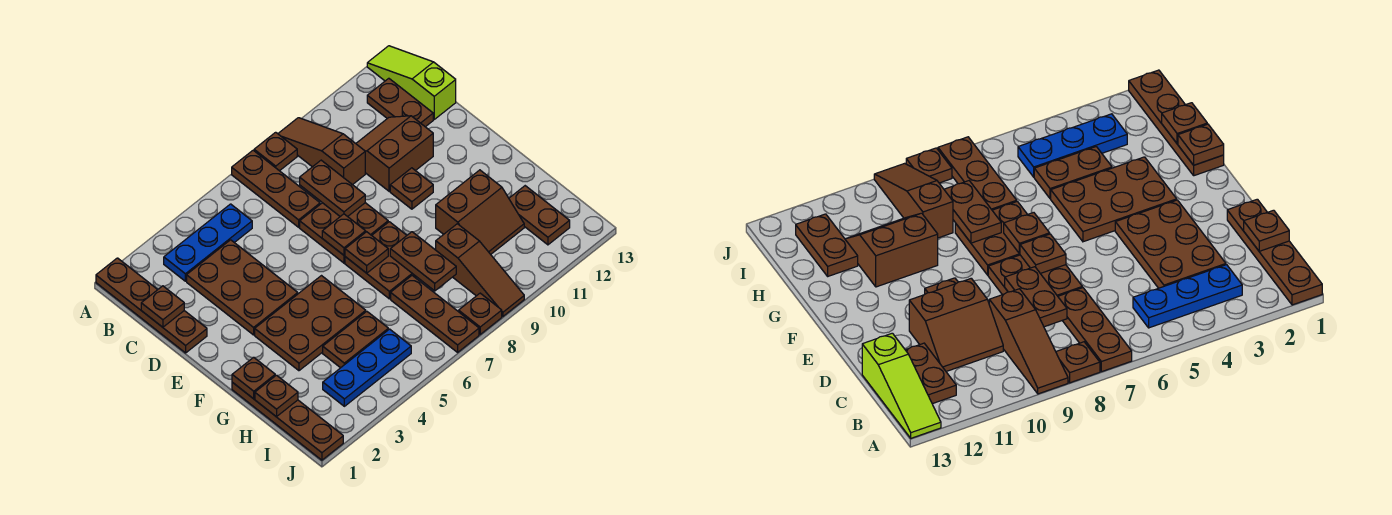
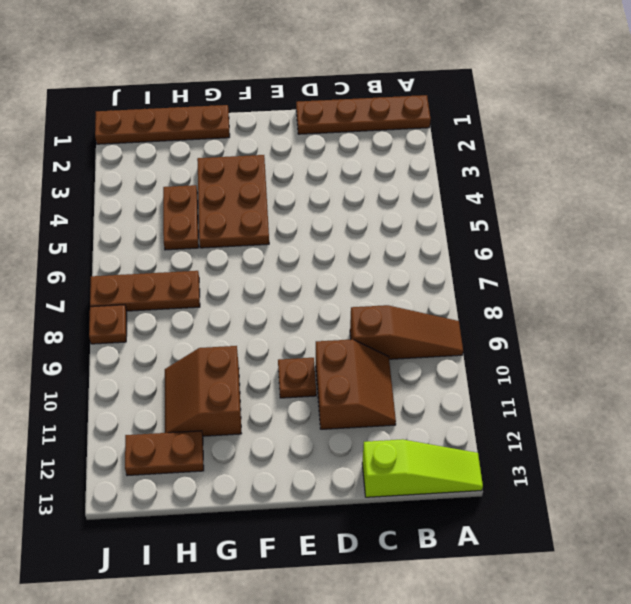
none -> brown plate A7:C7 level 1
none -> brown plate A8 level 1
none -> blue plate B3:B5 level 1

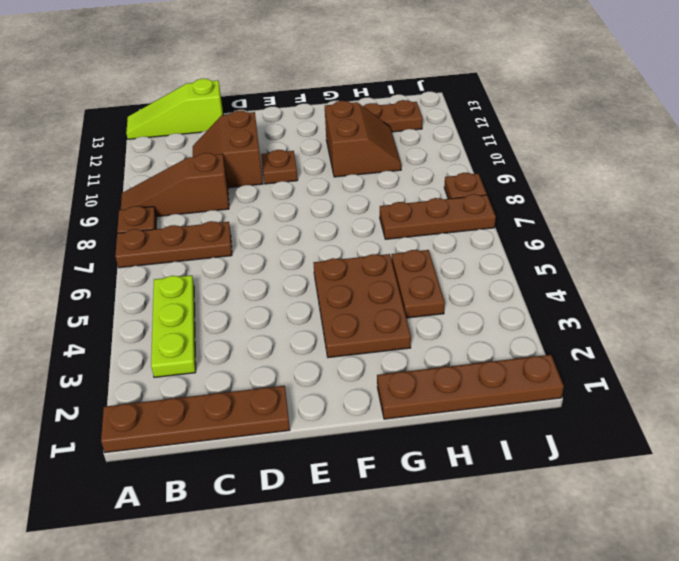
lime plate B3:B5 level 1 -> blue plate B3:B5 level 1
none -> brown plate B12:C12 level 1
none -> brown plate C3:E4 level 1
none -> brown plate D7:E8 level 1

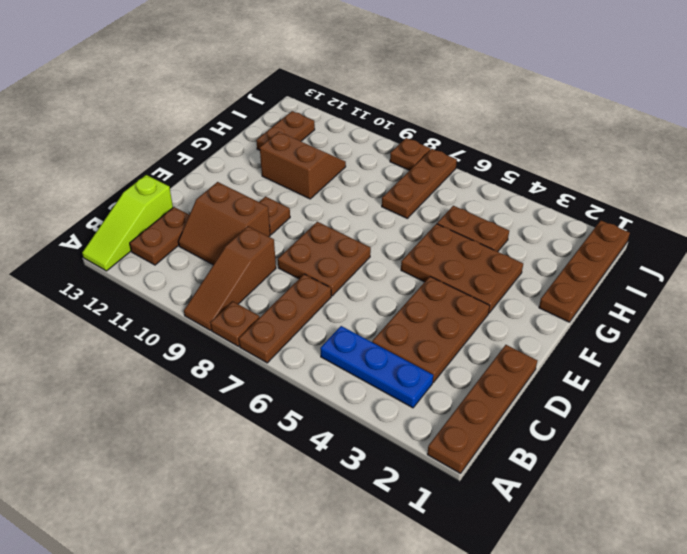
none -> brown plate F7:G8 level 1
none -> brown slope H9:J9 level 1 top H
none -> blue plate I3:I5 level 1

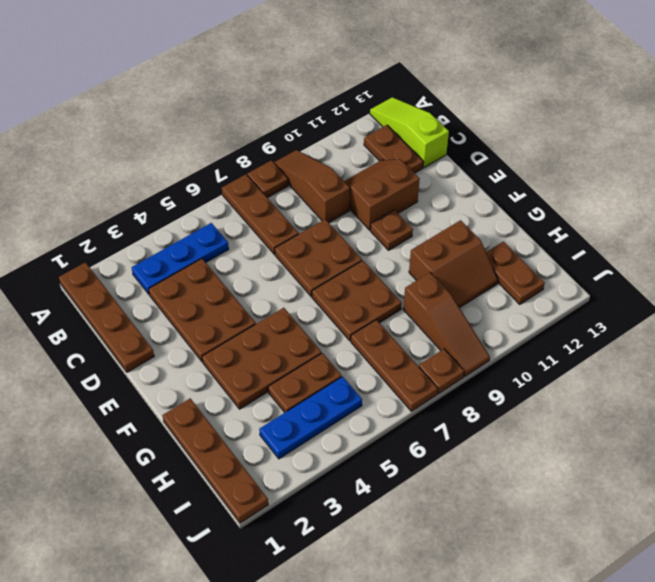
none -> brown plate C1 level 2
none -> brown plate C8:D8 level 2
none -> brown plate E7 level 2

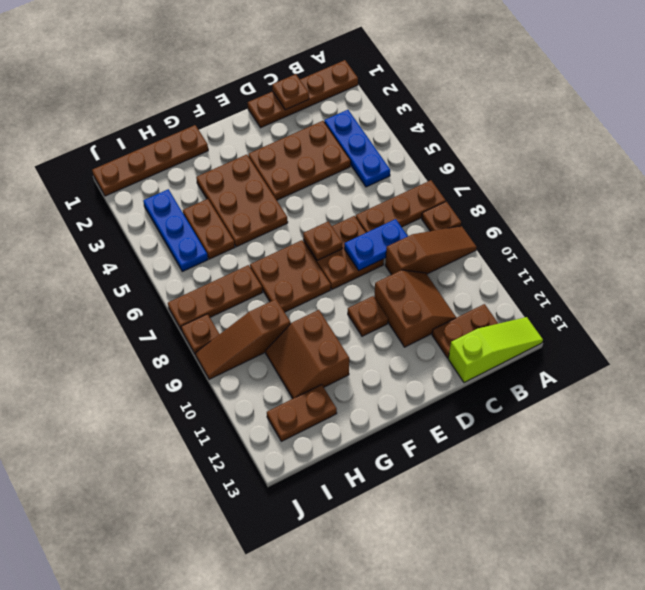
blue plate C8:D8 level 2 -> brown plate C8:D8 level 2
none -> brown plate F7 level 2
none -> brown plate G1 level 2
none -> brown plate G8:H8 level 2

